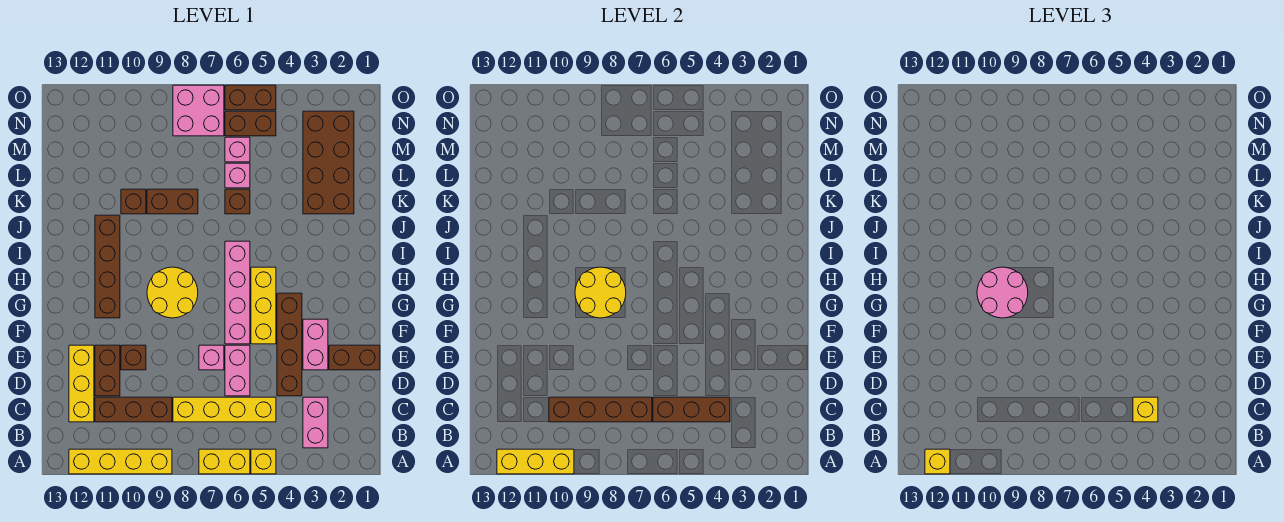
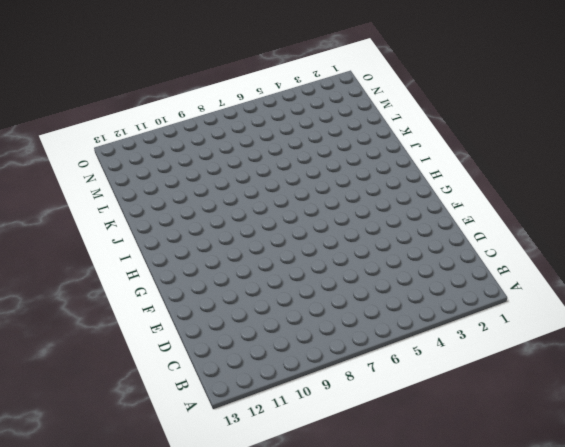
none -> yellow brick A5 level 1
none -> yellow brick A6:A7 level 1
none -> yellow brick A9:A12 level 1
none -> pink brick B3:C3 level 1

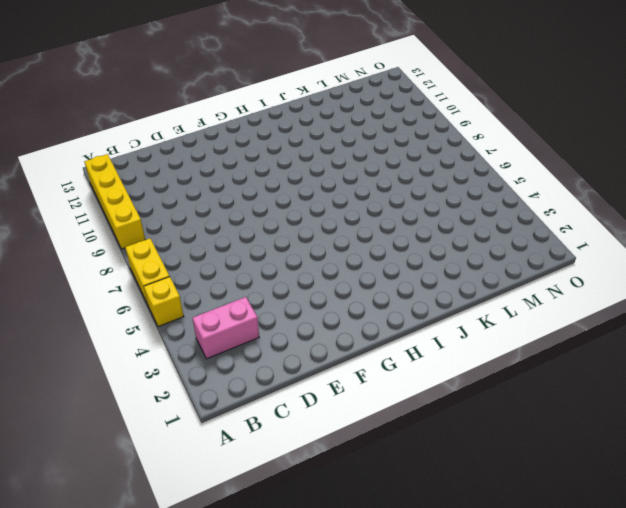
none -> yellow brick C5:C8 level 1
none -> brown brick C9:C11 level 1
none -> yellow brick C12:E12 level 1
none -> brown brick D4:G4 level 1

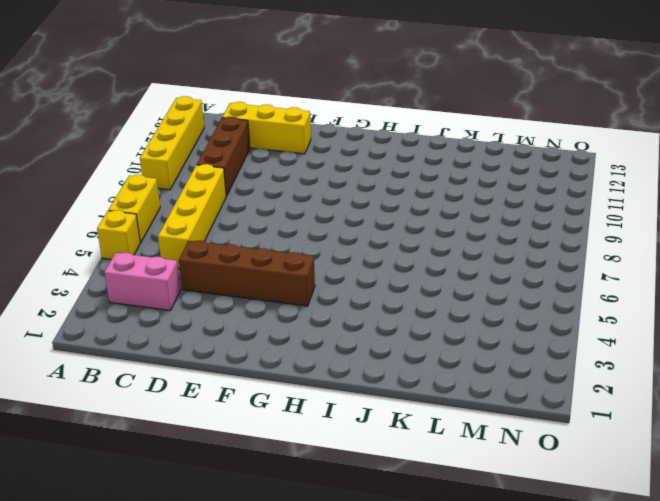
none -> pink brick D6:E6 level 1
none -> brown brick D11:E11 level 1
none -> brown brick E1:E2 level 1
none -> pink brick E3:F3 level 1

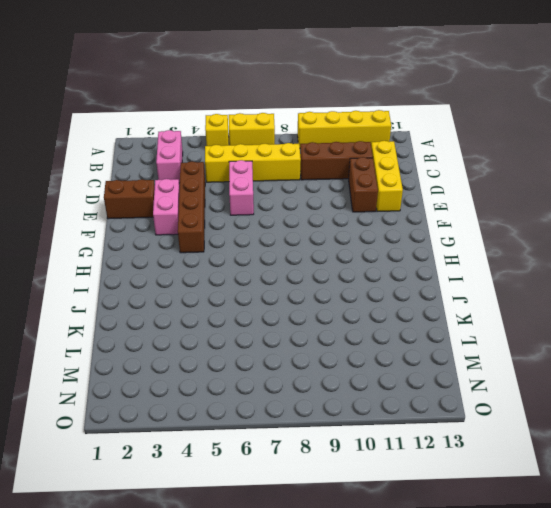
none -> pink brick E7 level 1
none -> brown brick E10 level 1
none -> yellow brick F5:H5 level 1
none -> pink brick F6:I6 level 1

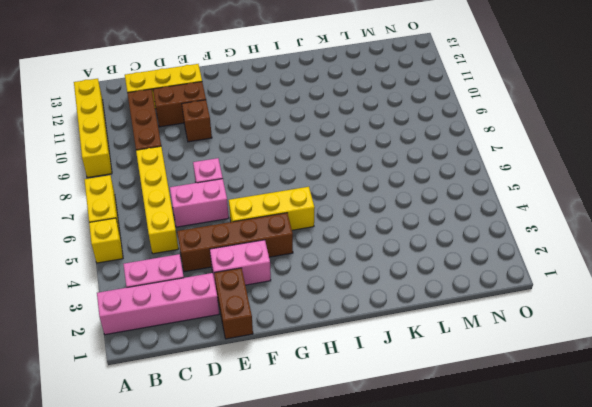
pink brick A2:D2 level 1 -> pink brick F6:I6 level 1
none -> yellow round brick G8:H9 level 1
none -> brown brick G11:J11 level 1
none -> brown brick K2:N3 level 1
none -> brown brick K6 level 1

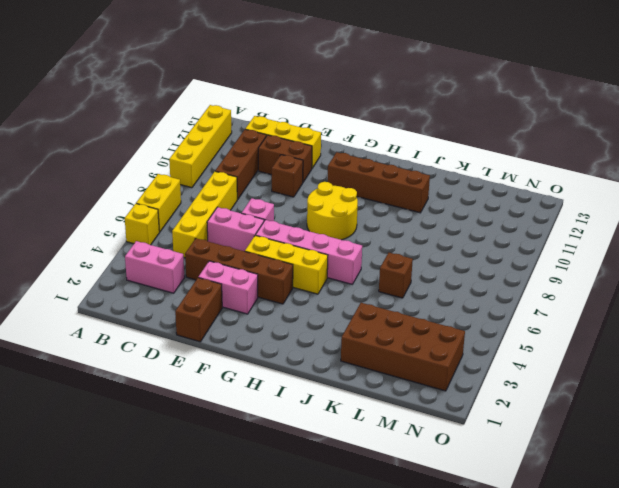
none -> brown brick K8:K9 level 1
none -> brown brick K10 level 1
none -> pink brick L6 level 1
none -> pink brick M6 level 1

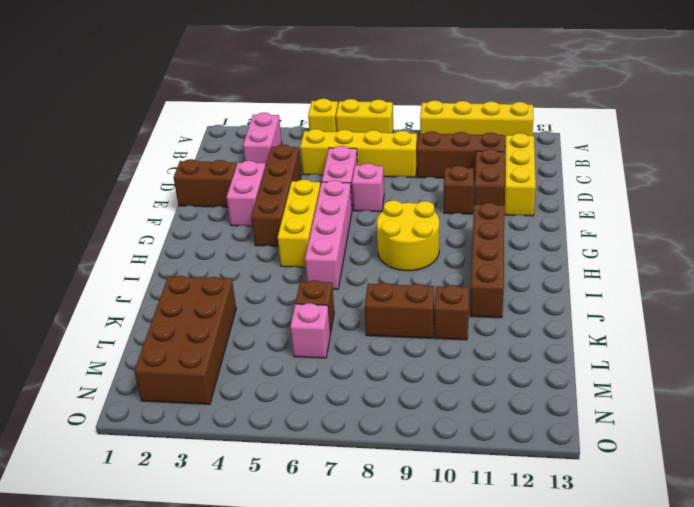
none -> pink brick M6 level 1
none -> brown brick N5:N6 level 1
none -> pink brick N7:O8 level 1
none -> brown brick O5:O6 level 1

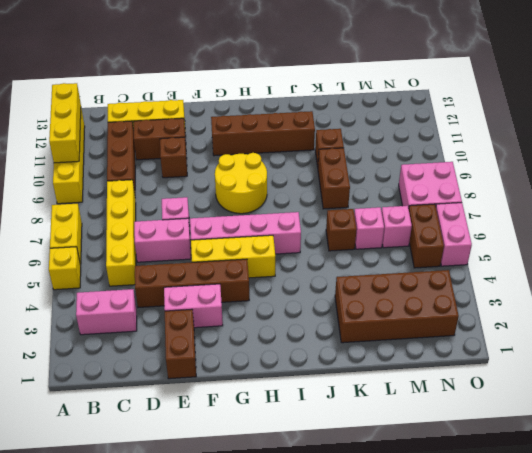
pink brick O5:O6 level 1 -> brown brick O5:O6 level 1
none -> brown brick C4:C6 level 2
none -> brown brick C7:C10 level 2
none -> yellow round brick G8:H9 level 2
none -> yellow brick A12 level 3

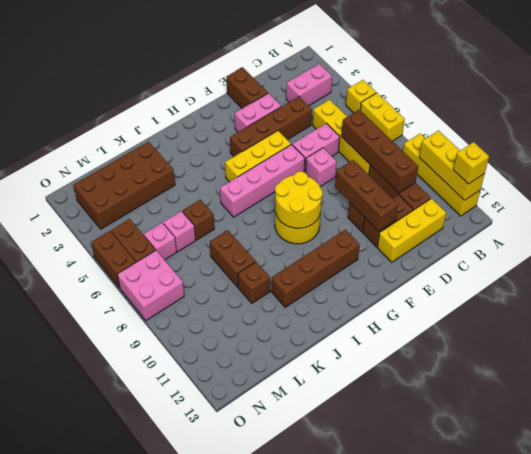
brown brick E9:E11 level 2 -> brown brick C4:C6 level 2
none -> yellow brick C4 level 3
none -> pink round brick G9:H10 level 3

